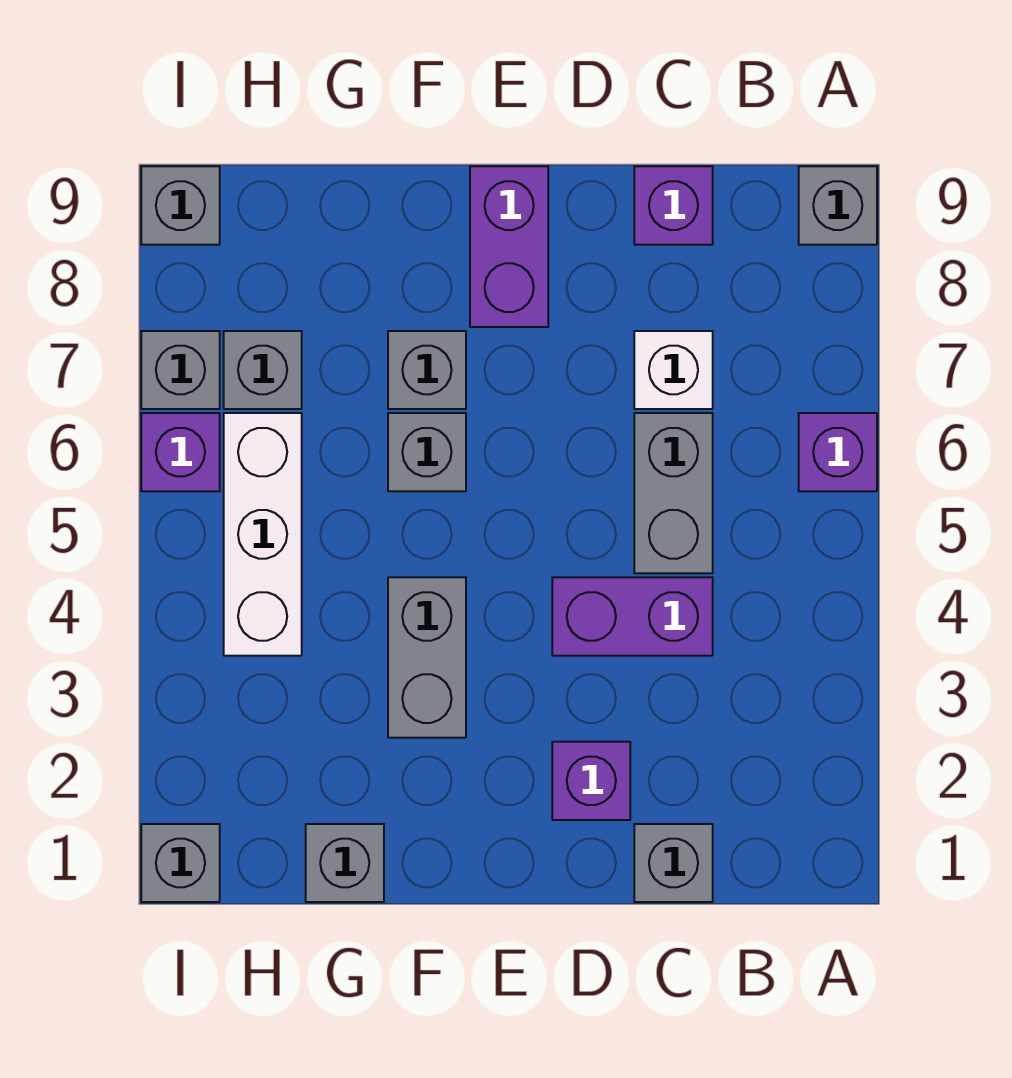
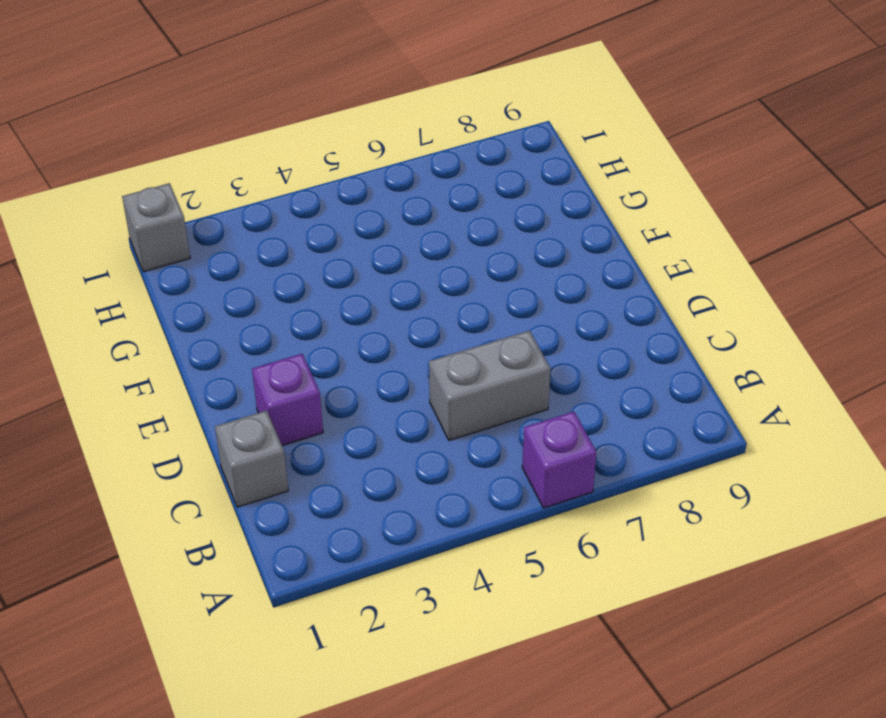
none -> grey brick A9 level 1
none -> purple brick C4:D4 level 1
none -> white brick C7 level 1

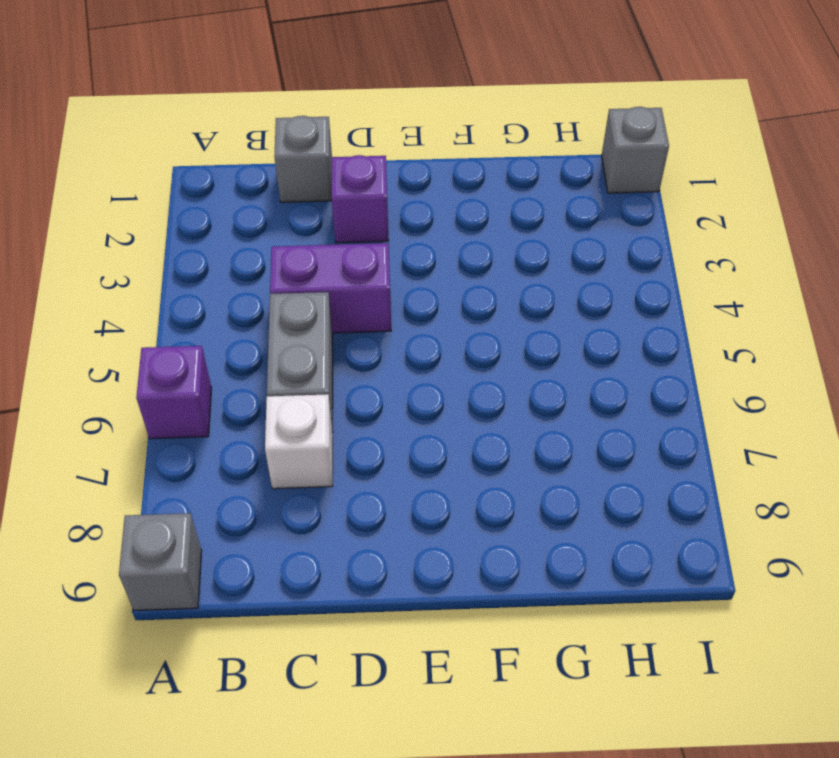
none -> purple brick C9 level 1
none -> purple brick E8:E9 level 1
none -> grey brick F3:F4 level 1

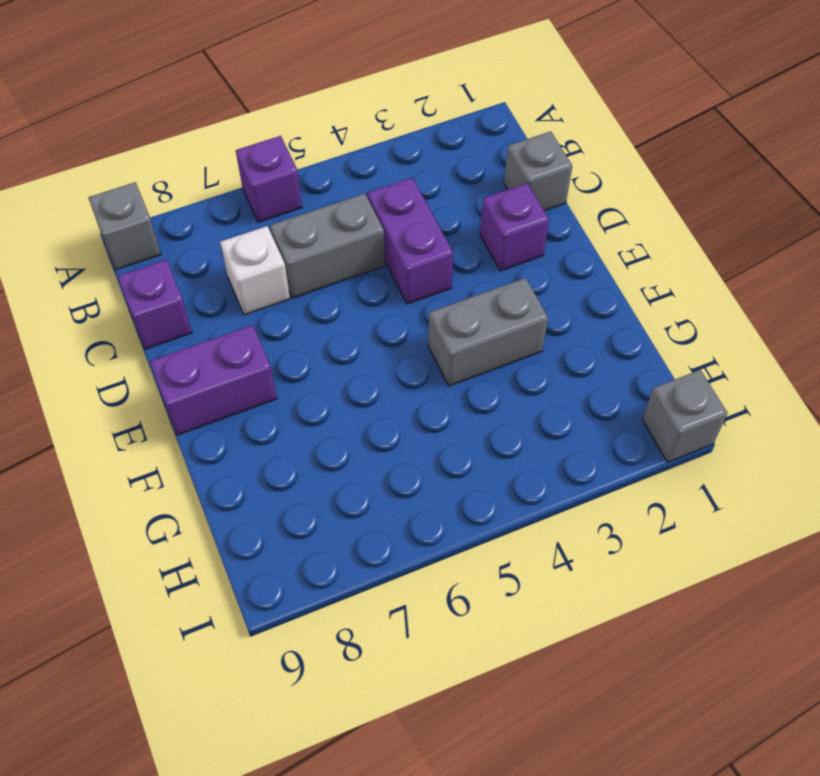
none -> grey brick F6 level 1
none -> grey brick F7 level 1
none -> grey brick G1 level 1

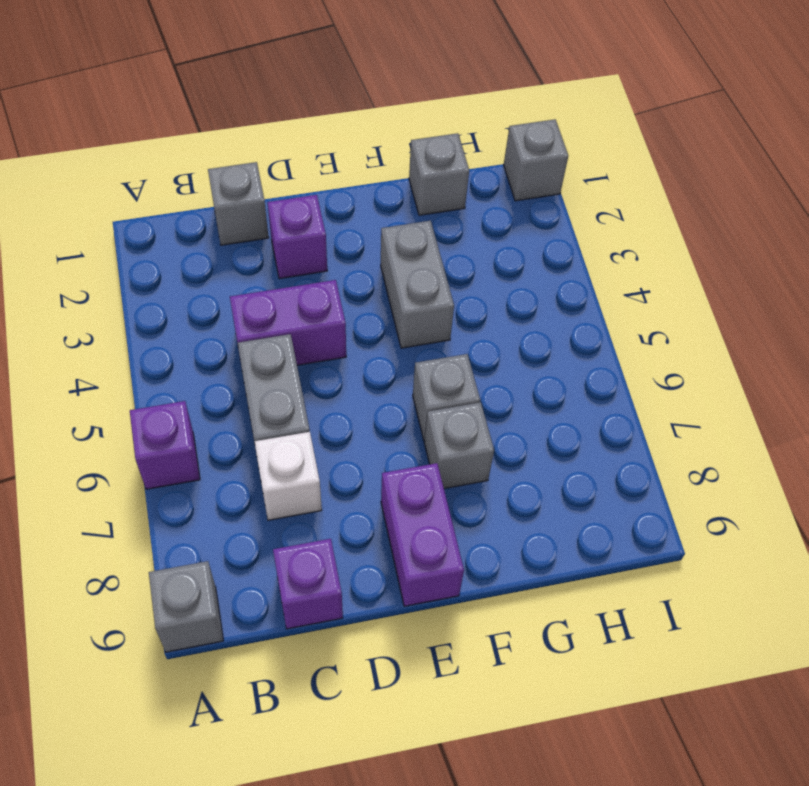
none -> white brick H4:H6 level 1
none -> grey brick H7 level 1
none -> purple brick I6 level 1

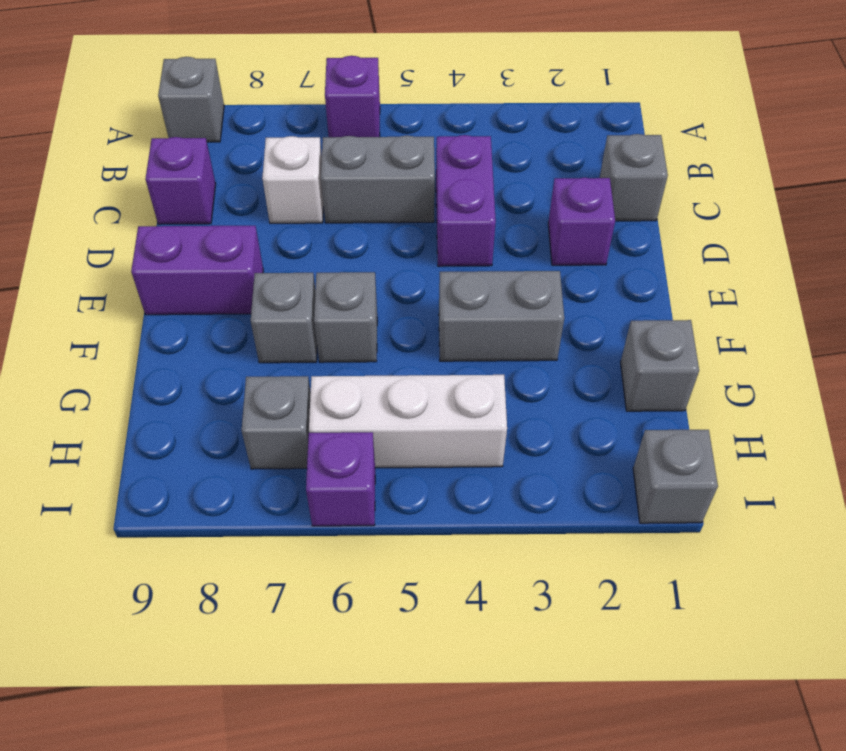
none -> grey brick I7 level 1
none -> grey brick I9 level 1

